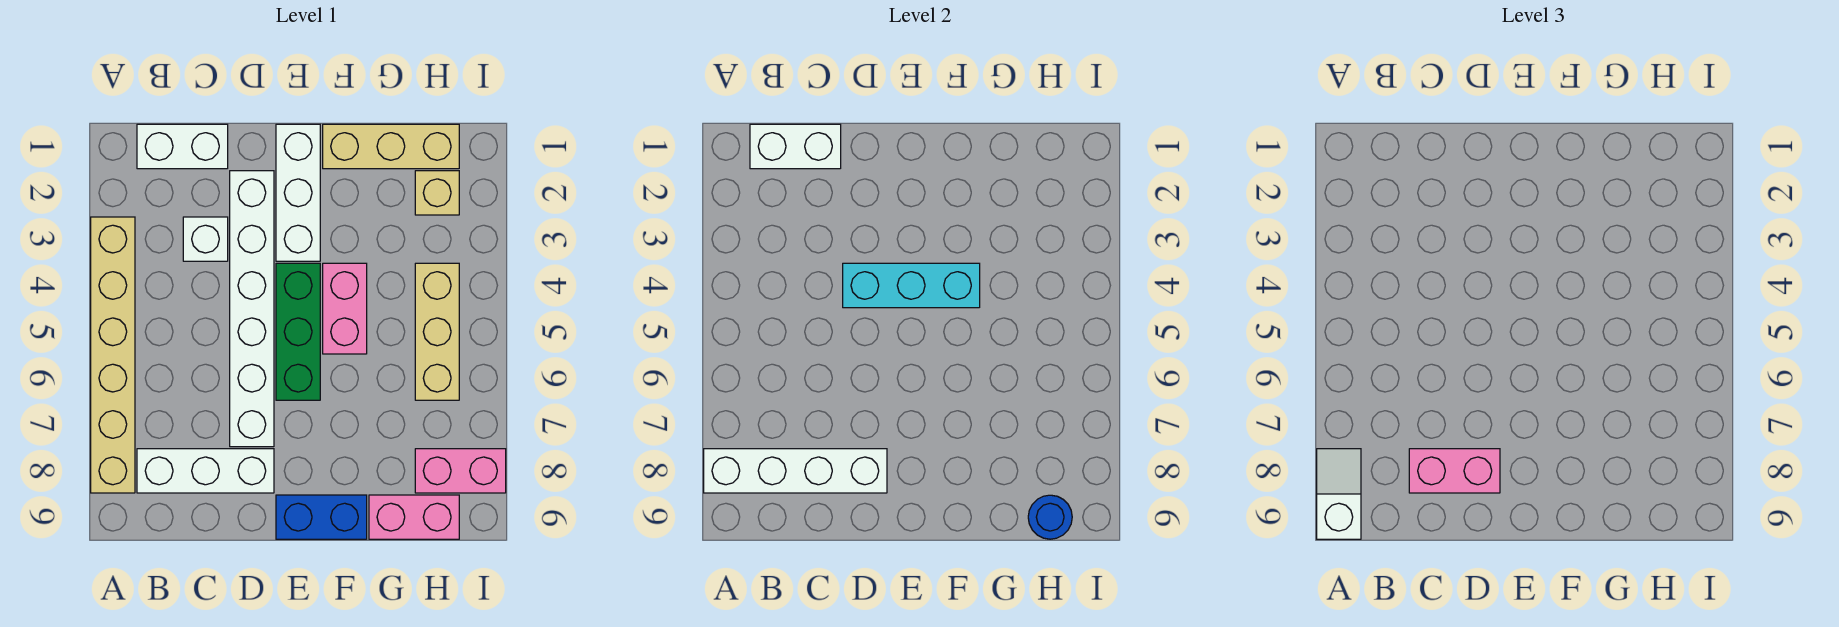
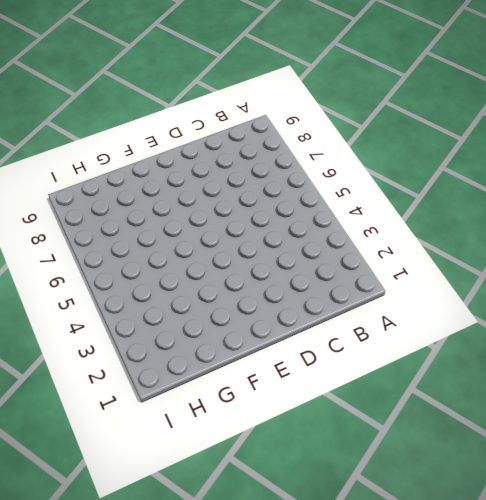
none -> tan brick A3:A8 level 1
none -> white brick B1:C1 level 1
none -> white brick B8:D8 level 1

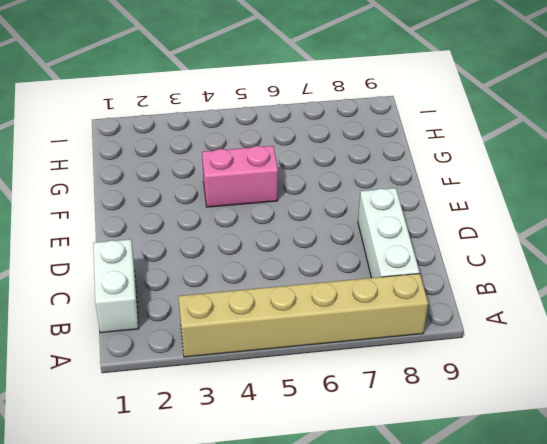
none -> white brick C3 level 1
none -> white brick D2:D7 level 1
none -> white brick E1:E3 level 1

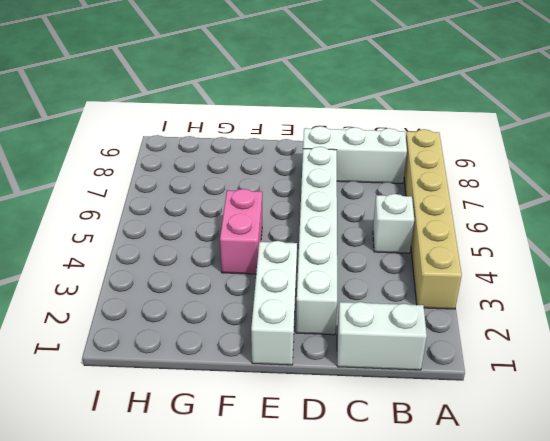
white brick B5 level 1 -> white brick C3 level 1
none -> green brick E4:E6 level 1
none -> blue brick E9:F9 level 1
none -> tan brick F1:H1 level 1

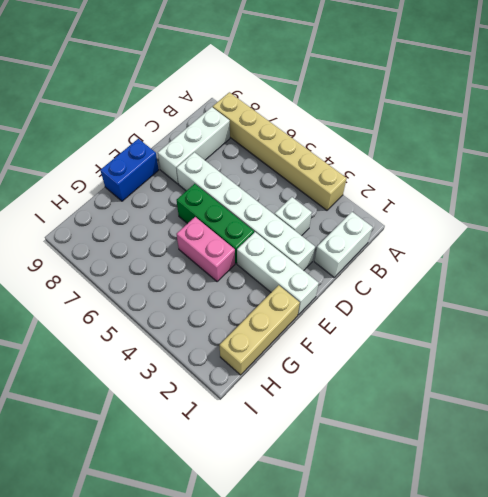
none -> pink brick G9:H9 level 1
none -> tan brick H2 level 1
none -> tan brick H4:H6 level 1

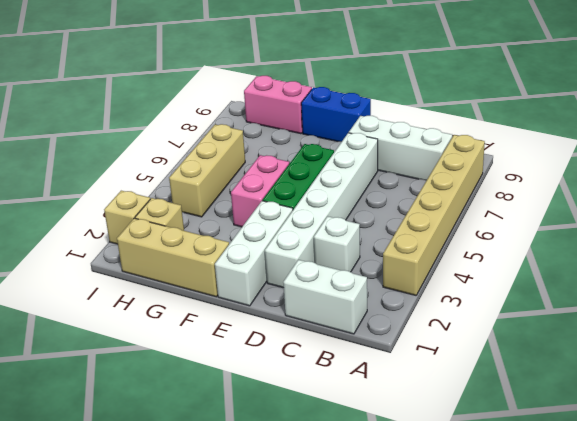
tan brick I2 level 1 -> none
none -> pink brick H8:I8 level 1
none -> white brick A8:D8 level 2
none -> white brick B1:C1 level 2

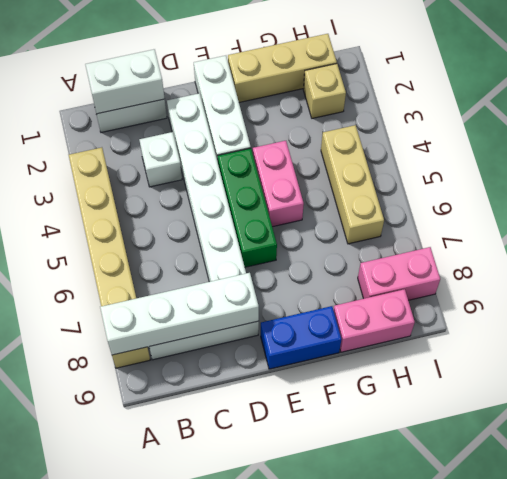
none -> cyan brick D4:F4 level 2
none -> blue round brick H9 level 2
none -> white slope A8:A9 level 3 top 9

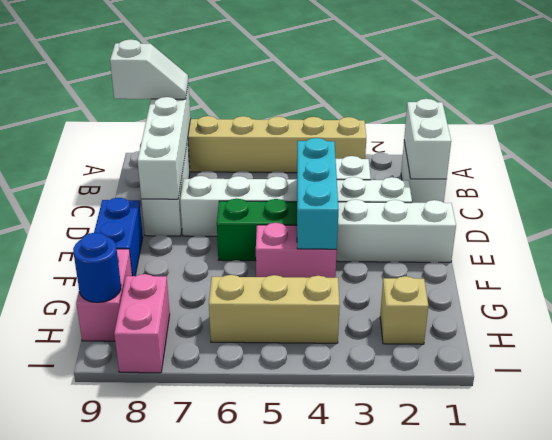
none -> tan brick F1:H1 level 1
none -> pink brick C8:D8 level 3

